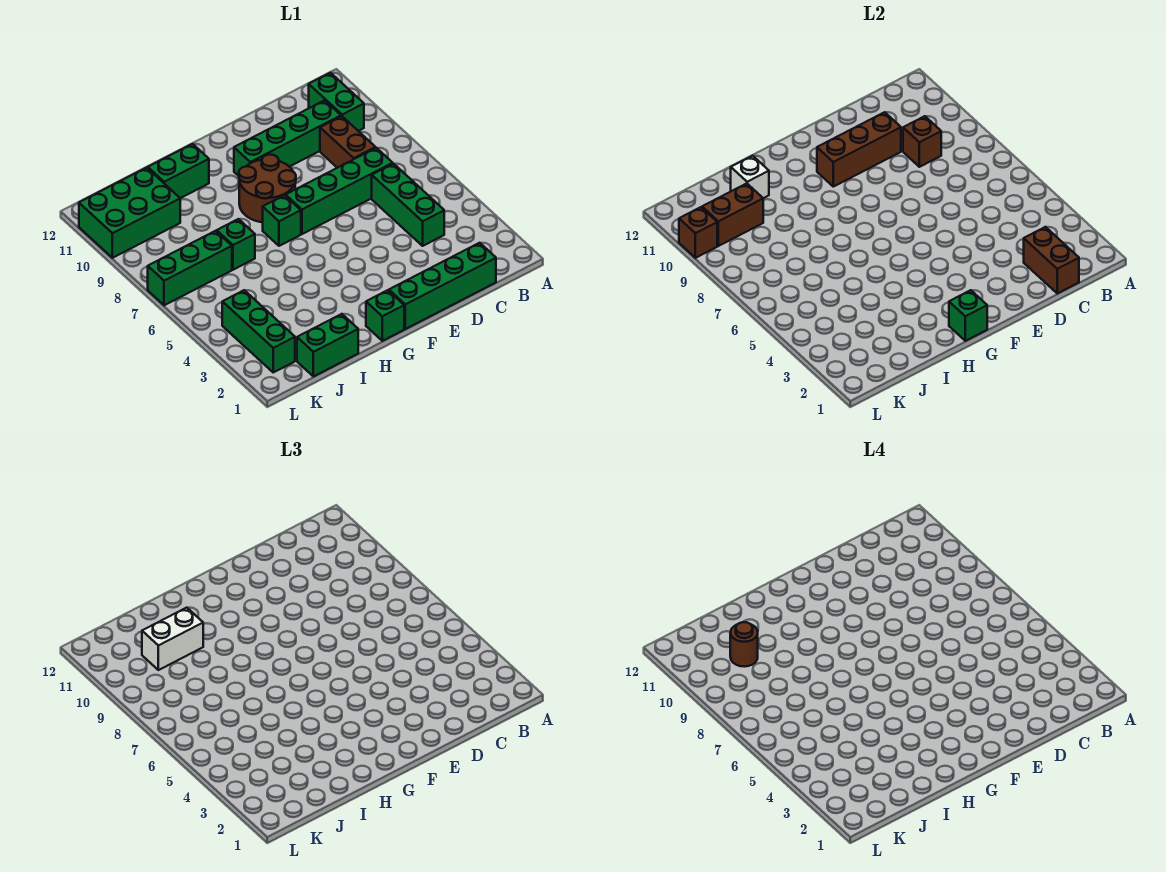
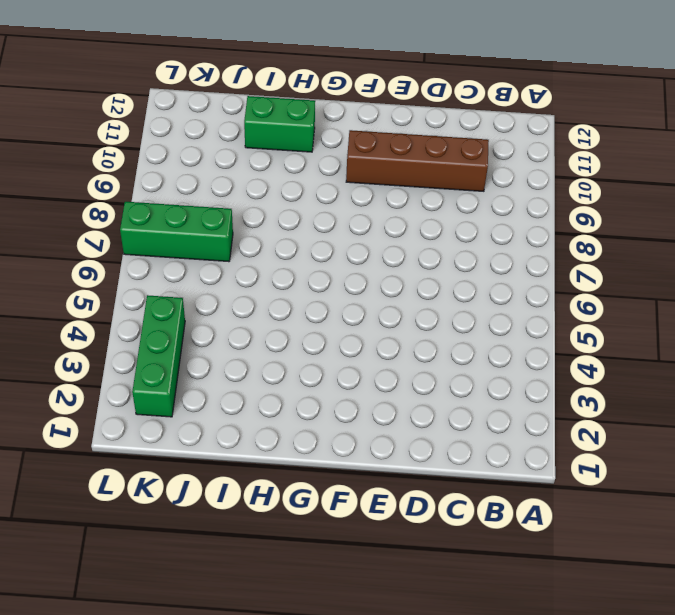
brown brick C10:F10 level 1 -> green brick C10:F10 level 1
none -> green brick B10:B11 level 1
none -> green brick C1:F1 level 1
none -> green brick C4:C6 level 1

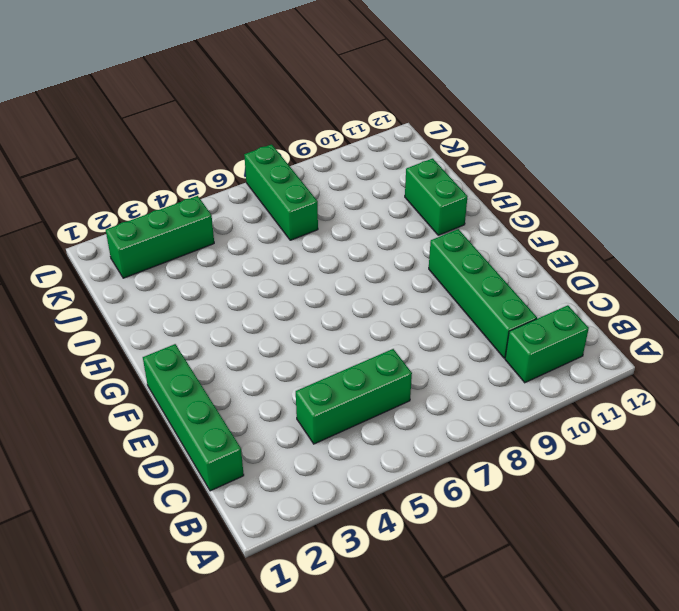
none -> green brick C7:F7 level 1
none -> brown brick C8:C9 level 1
none -> brown round brick F8:G9 level 1

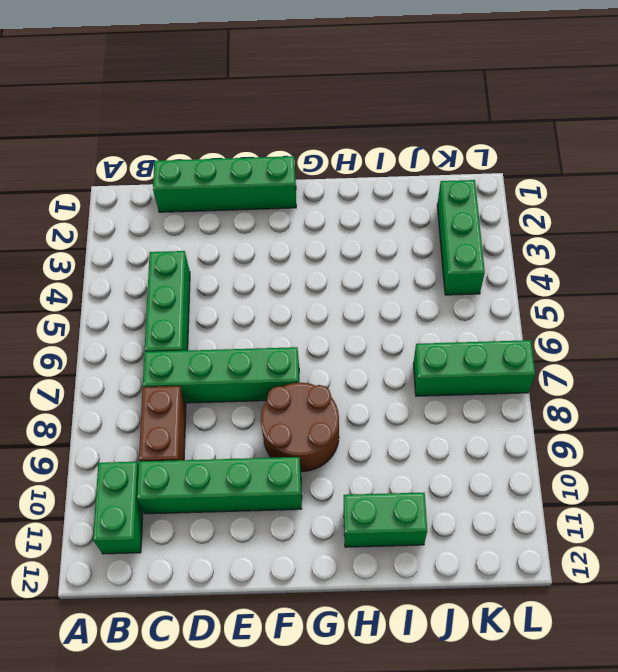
none -> green brick G1 level 1
none -> green brick G7 level 1
none -> green brick I1:J1 level 1

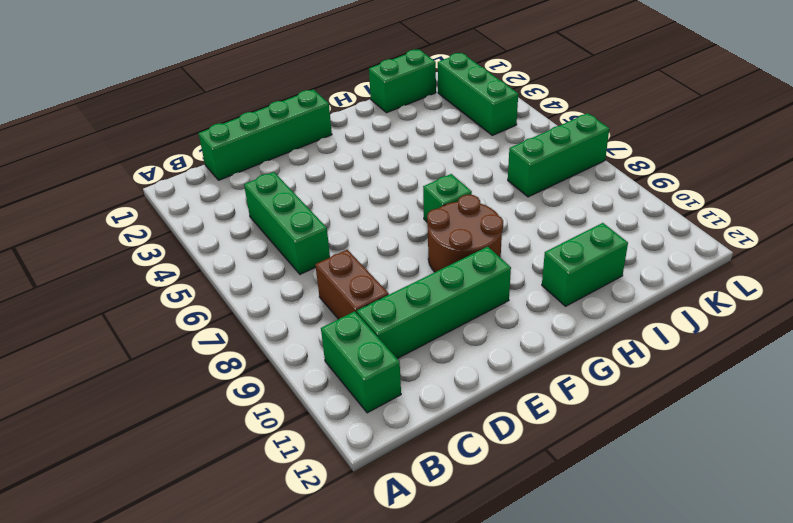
none -> green brick C7:F7 level 1
none -> green brick G1 level 1
none -> green brick I7 level 1

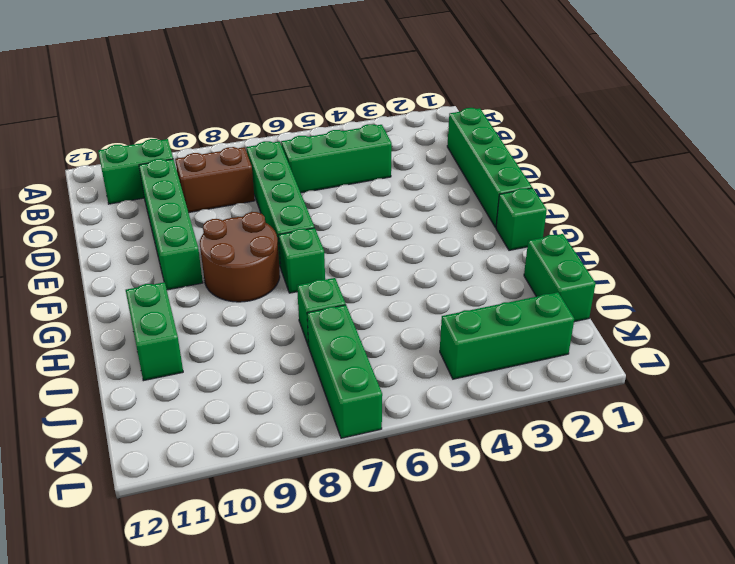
none -> green brick J10:L11 level 1
none -> brown brick C1:C2 level 2
none -> brown brick C9 level 2

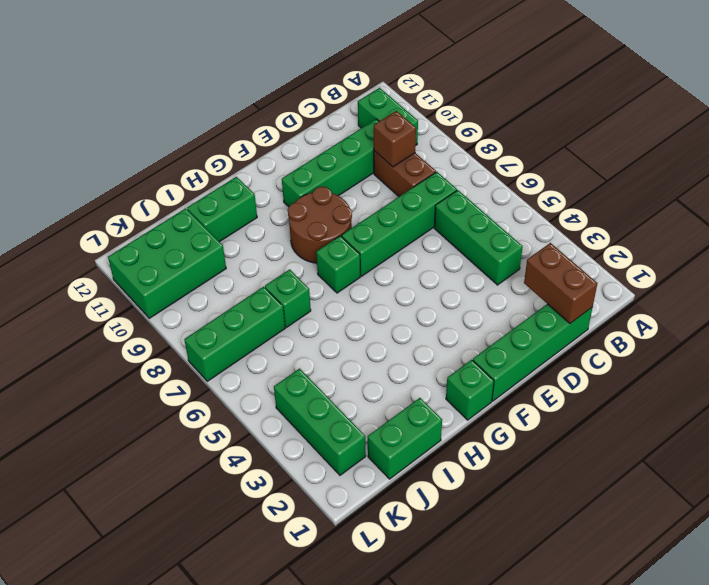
none -> brown brick D10:F10 level 2
none -> green brick G1 level 2
none -> white brick I11 level 2

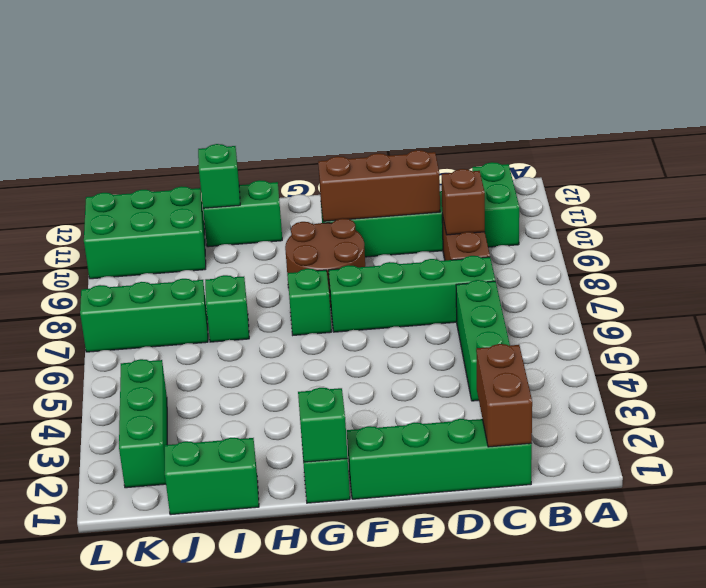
green brick I11 level 2 -> white brick I11 level 2
none -> brown brick J10:K10 level 2
none -> brown brick L10 level 2
none -> white brick I10:J10 level 3

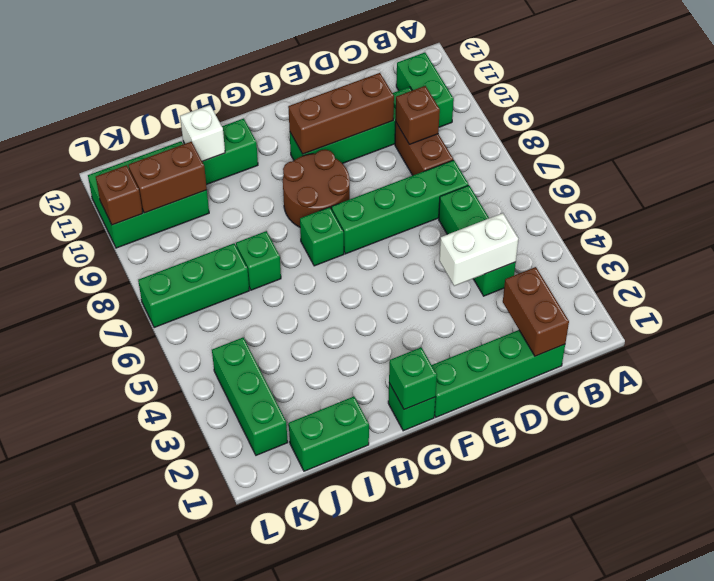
white brick C4:D4 level 2 -> white brick I10:J10 level 3
none -> brown round brick J10 level 4

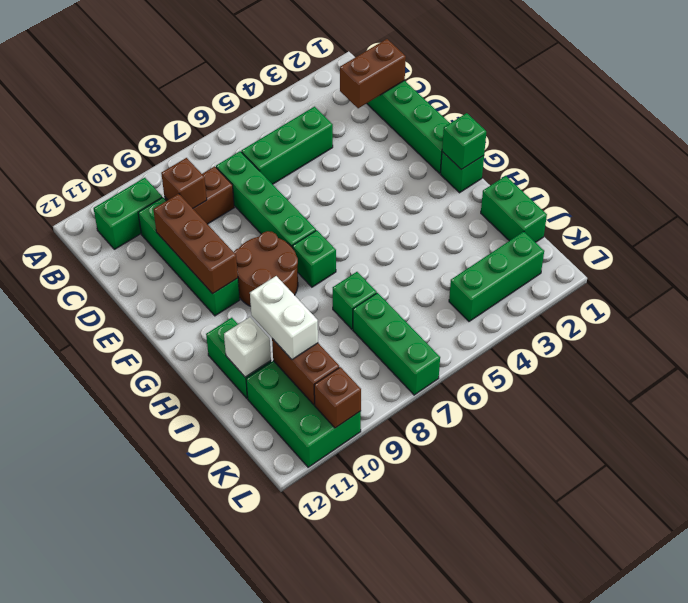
none -> brown round brick J10 level 4

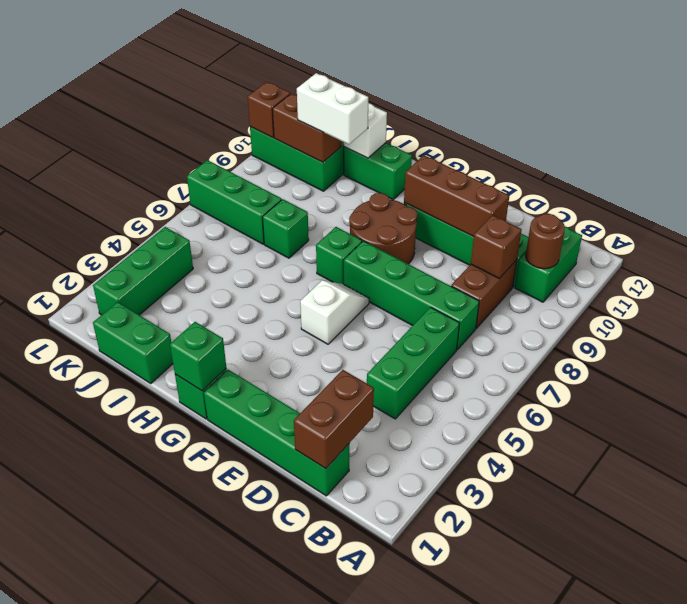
brown round brick B10 level 2 -> brown round brick J10 level 4
white slope F5:F6 level 1 top 5 -> none

